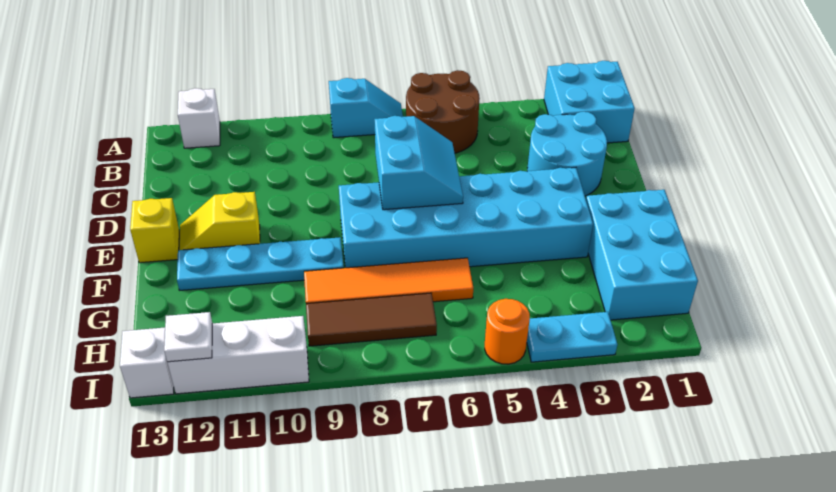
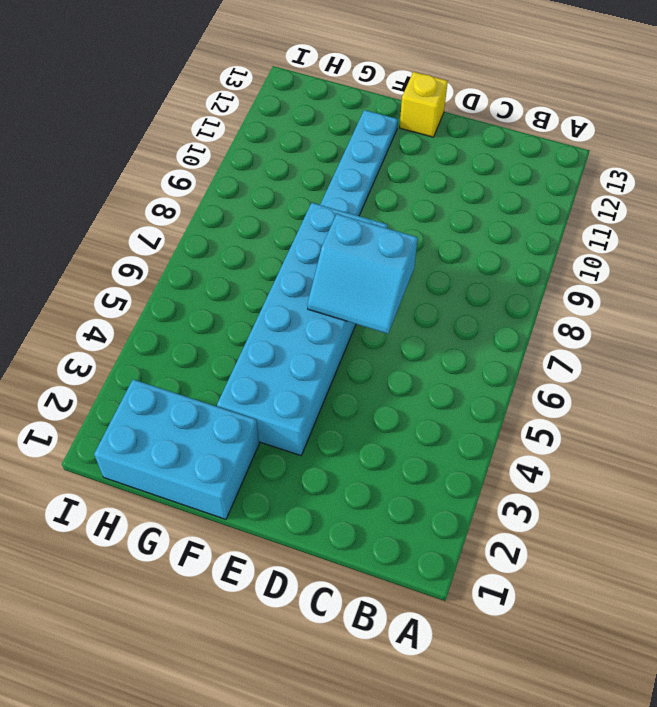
none -> cyan brick A1:B2 level 1
none -> brown round brick A5:B6 level 1
none -> cyan slope A7:A8 level 1 top 8

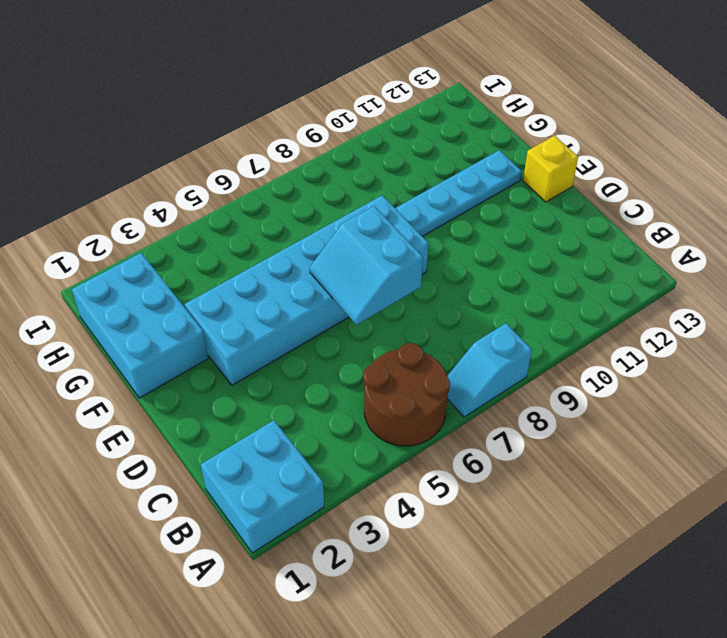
none -> white brick A12 level 1
none -> cyan round brick C2:D3 level 1
none -> yellow slope E11:E12 level 1 top 11

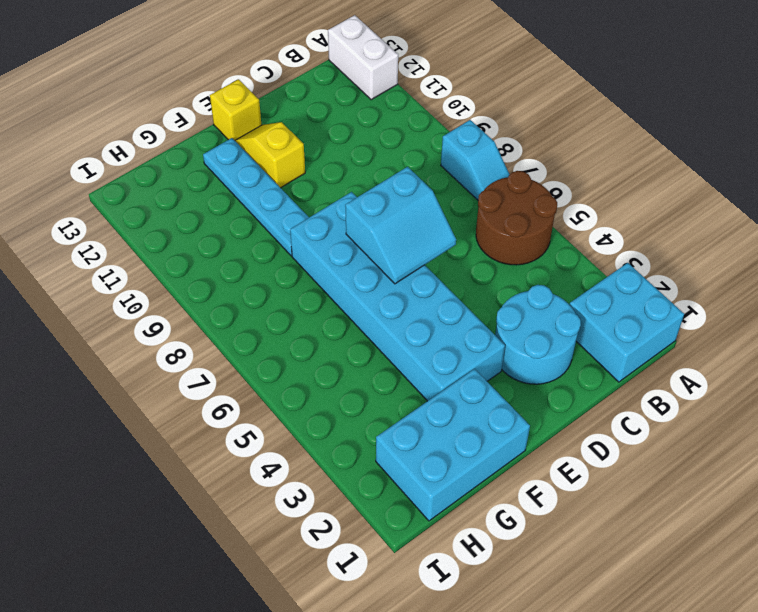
white brick A12:A13 level 1 -> white brick A12 level 1
none -> orange tile G6:G9 level 1
none -> brown tile H7:H9 level 1
none -> cyan plate I3:I4 level 1

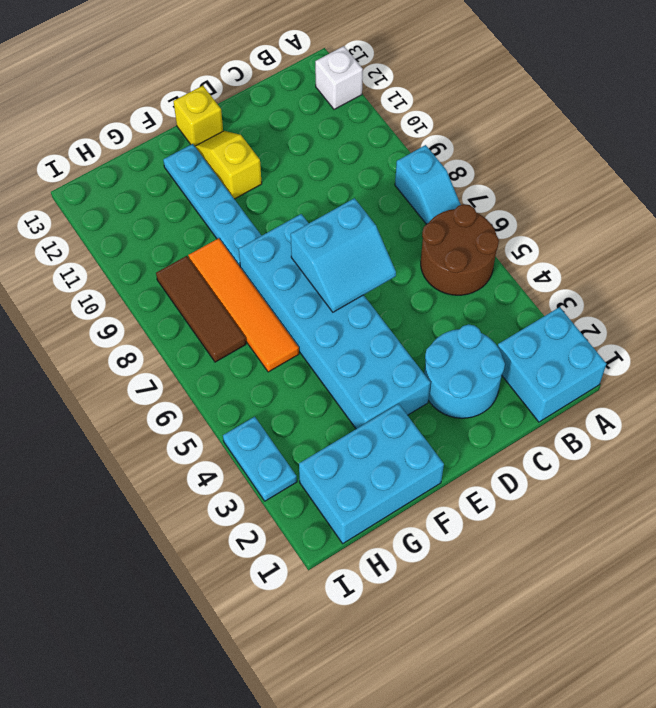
none -> orange round brick I5 level 1
none -> white brick I10:I12 level 1
none -> white brick I13 level 1

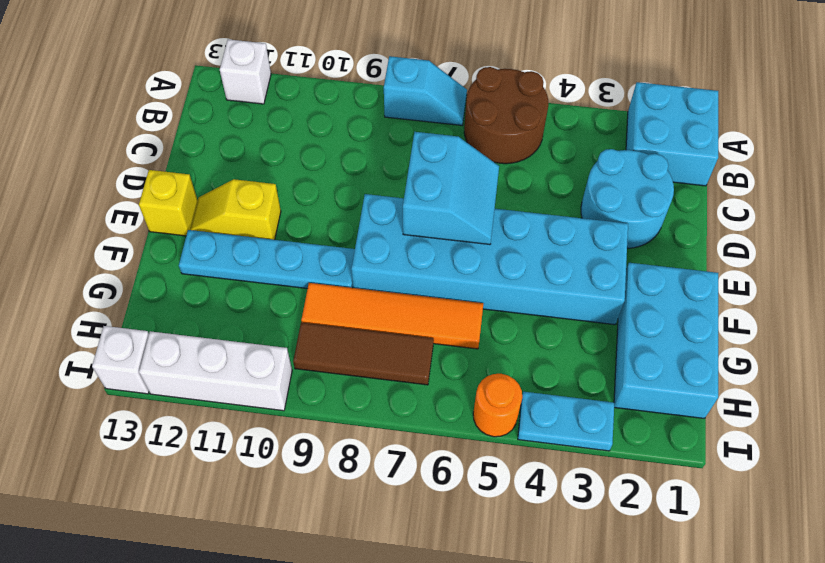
none -> white plate I12 level 2

